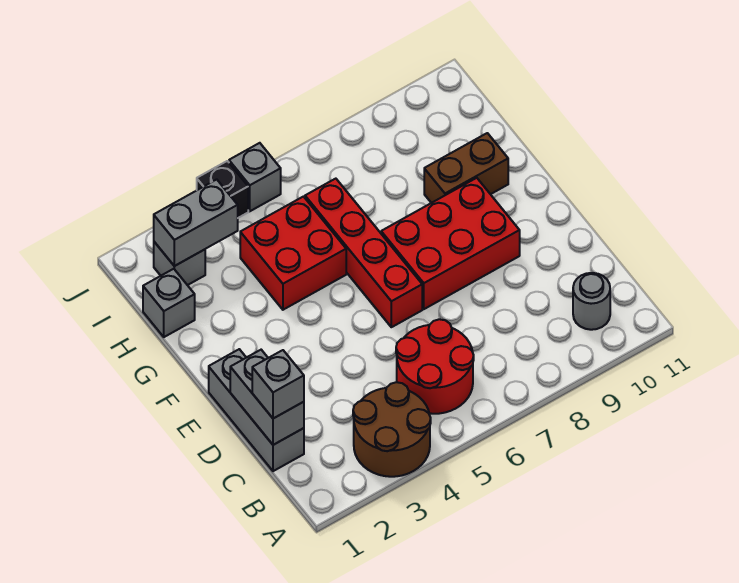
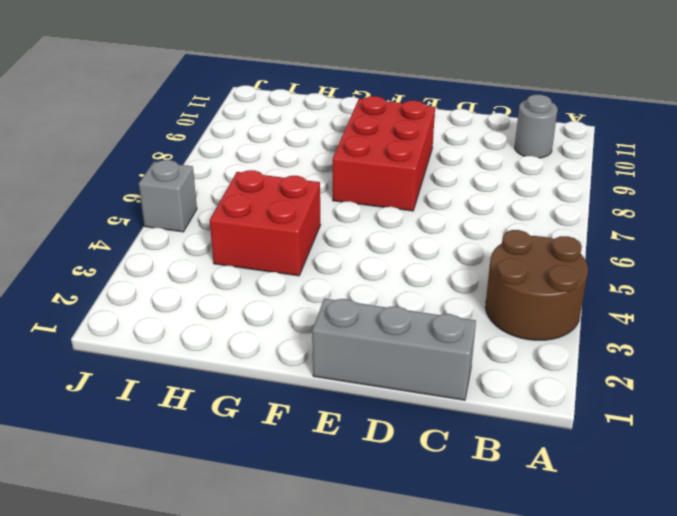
none -> red round brick B5:C6 level 1
none -> red brick E6:H6 level 1
none -> brown brick G9:G10 level 1

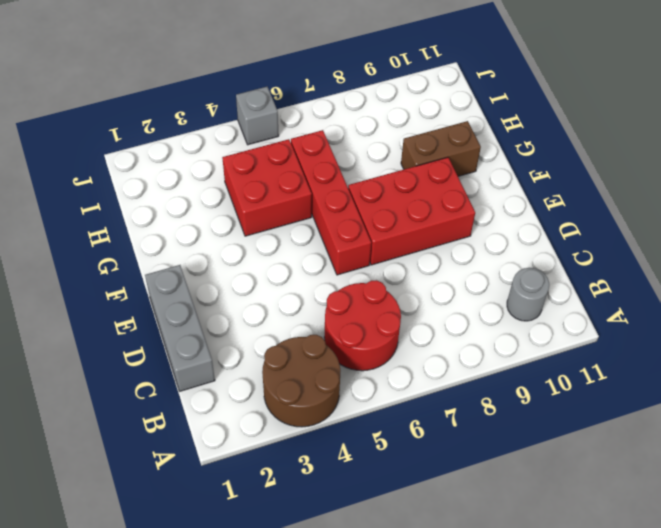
none -> grey brick H1 level 1
none -> grey brick I2 level 1
none -> black brick J4 level 1

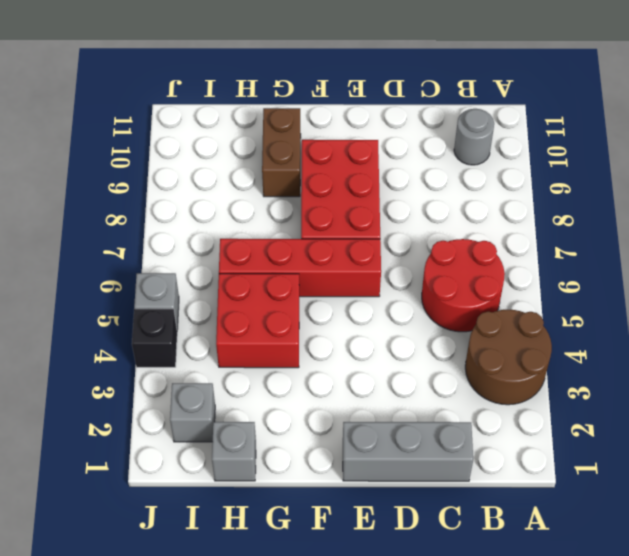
none -> grey brick C1:D1 level 2
none -> grey brick I2:I3 level 2
none -> grey brick C1 level 3

